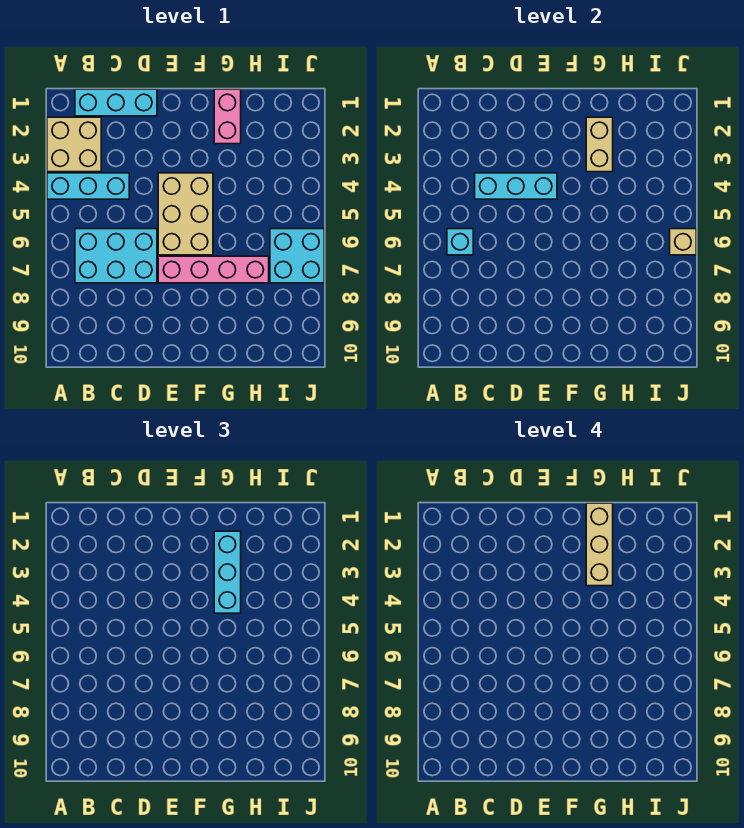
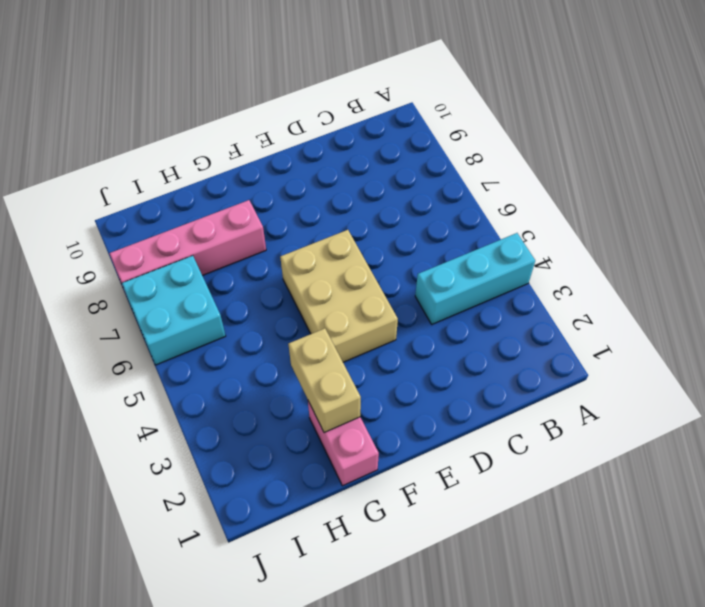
pink brick G8:J8 level 1 -> pink brick E7:H7 level 1
none -> tan brick A2:B3 level 1
none -> cyan brick B1:D1 level 1
none -> cyan brick B6:D7 level 1

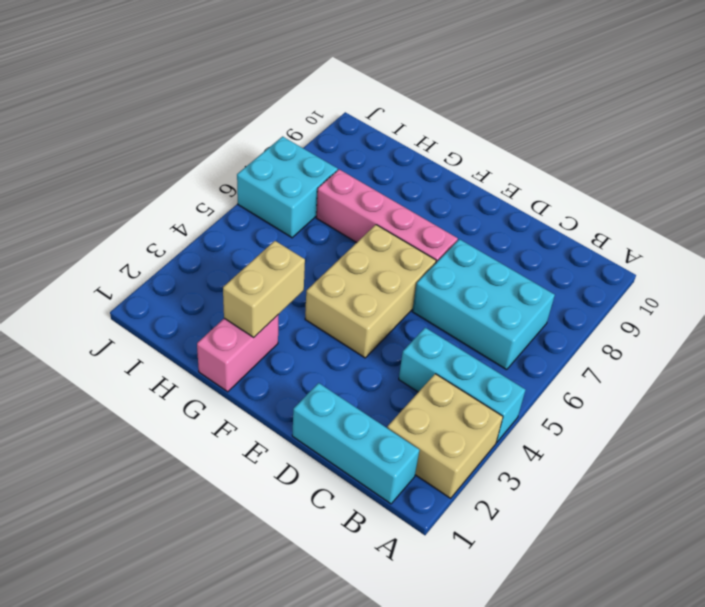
none -> cyan brick B6 level 2
none -> cyan brick C4:E4 level 2
none -> tan brick J6 level 2

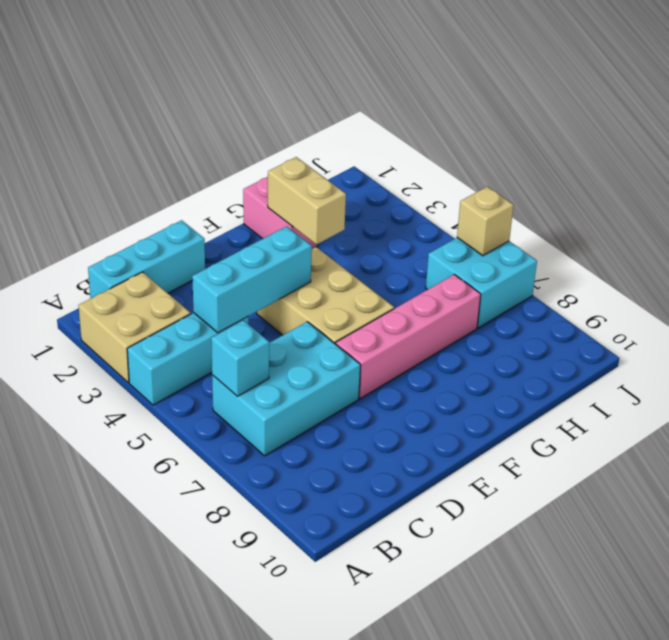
none -> cyan brick G2:G4 level 3
none -> tan brick G1:G3 level 4

